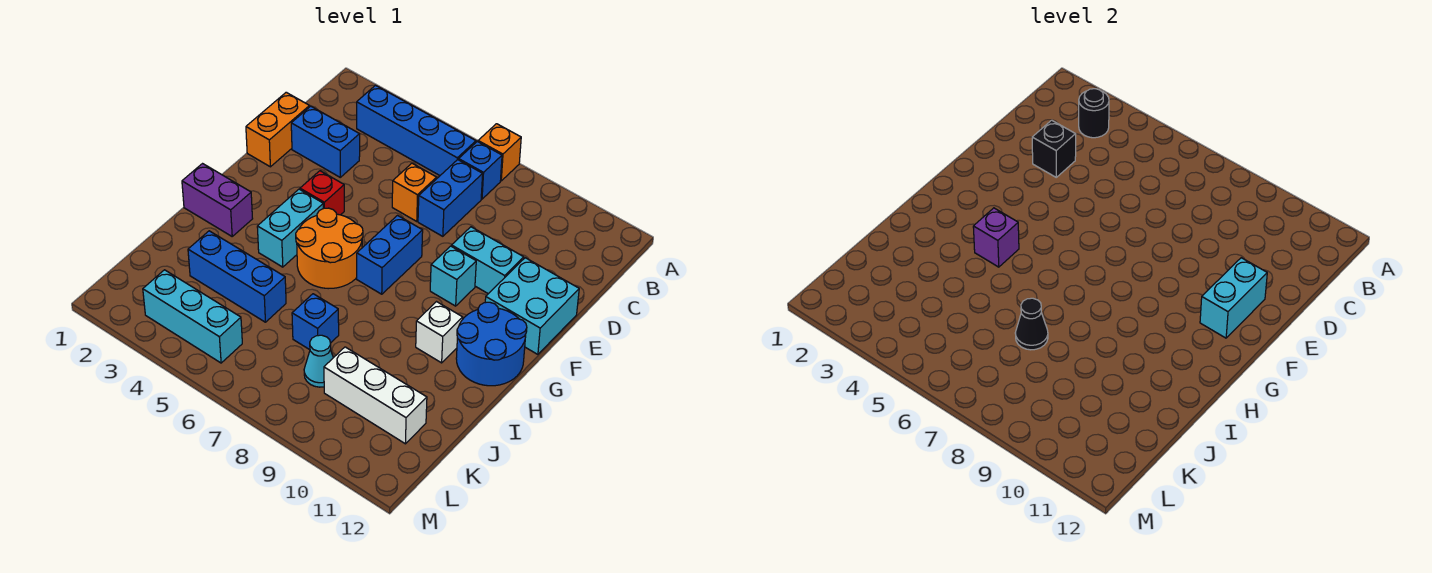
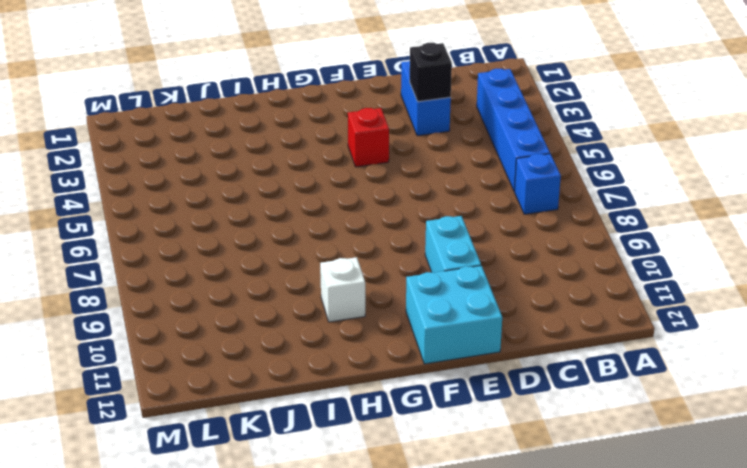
none -> orange brick A7 level 1
none -> blue brick C7:D7 level 1
none -> orange brick D1:E1 level 1

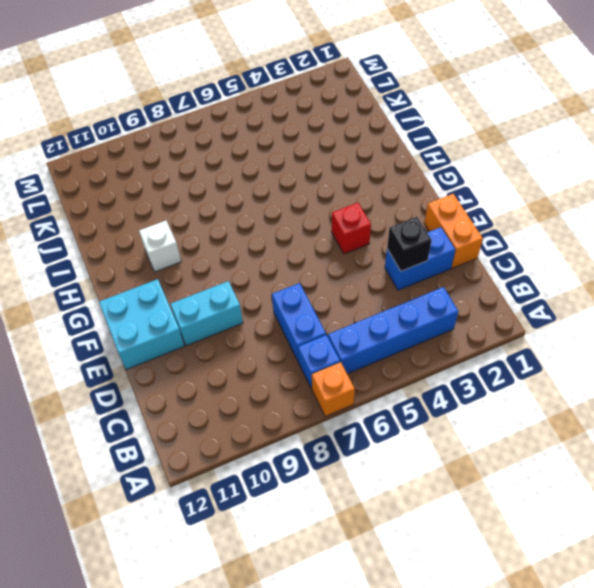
none -> orange brick D6 level 1
none -> blue brick F7:G7 level 1
none -> cyan brick F9 level 1

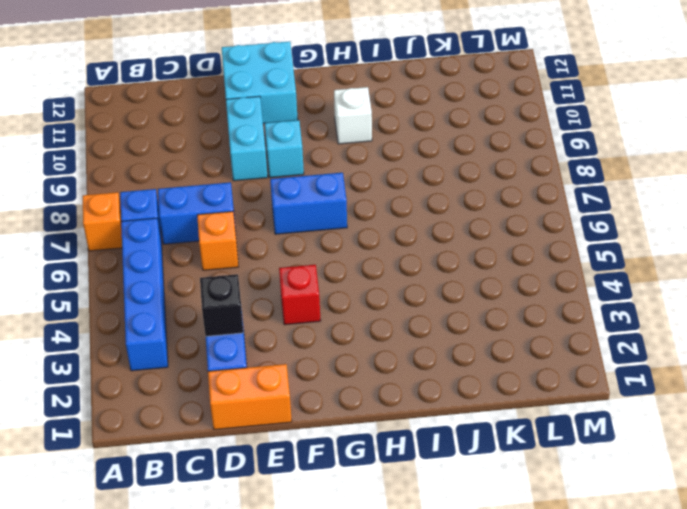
none -> cyan brick G4:H4 level 1
none -> orange round brick G5:H6 level 1
none -> blue round brick G11:H12 level 1

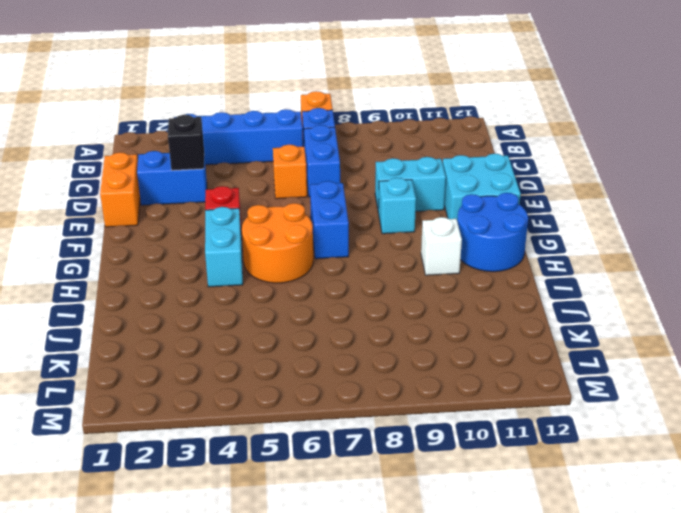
none -> purple brick H1:H2 level 1
none -> blue brick J3:J5 level 1
none -> blue brick J7 level 1

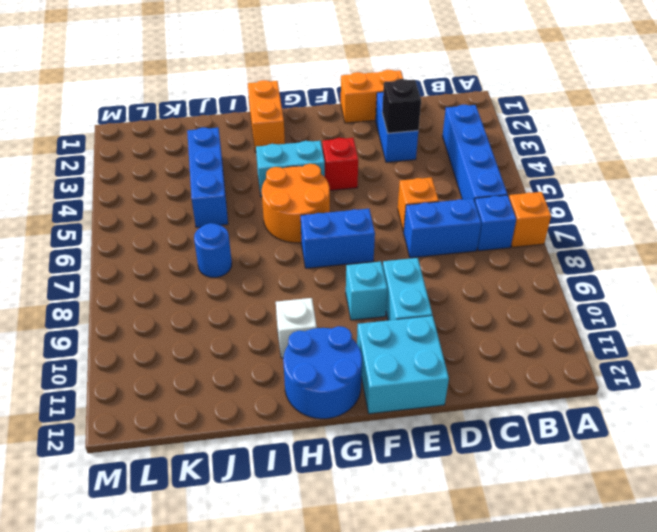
orange brick H1:H2 level 1 -> purple brick H1:H2 level 1
blue round brick J7 level 1 -> blue brick J7 level 1
none -> cyan cone K8 level 1
none -> white brick K9:K11 level 1
none -> cyan brick L3:L5 level 1

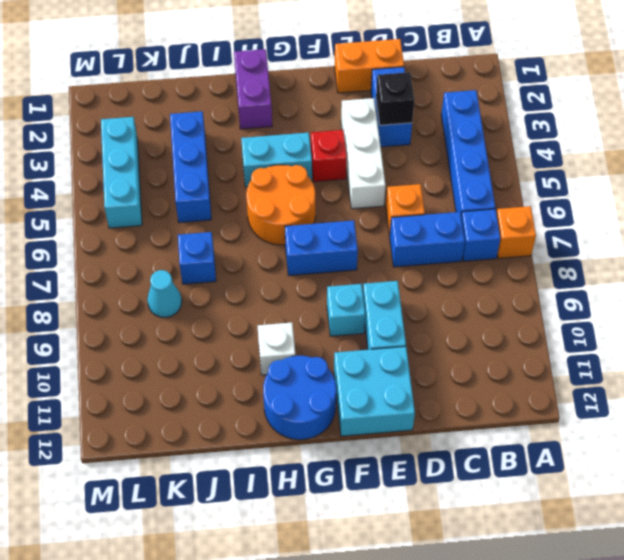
white brick E3:E5 level 1 -> white brick K9:K11 level 1
none -> black round brick B3 level 2
none -> cyan brick E11:F11 level 2
none -> purple brick H4 level 2

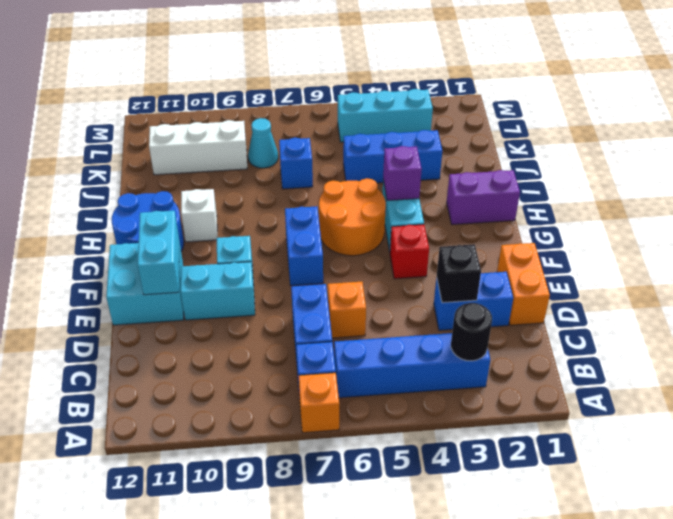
none -> black cone J7 level 2

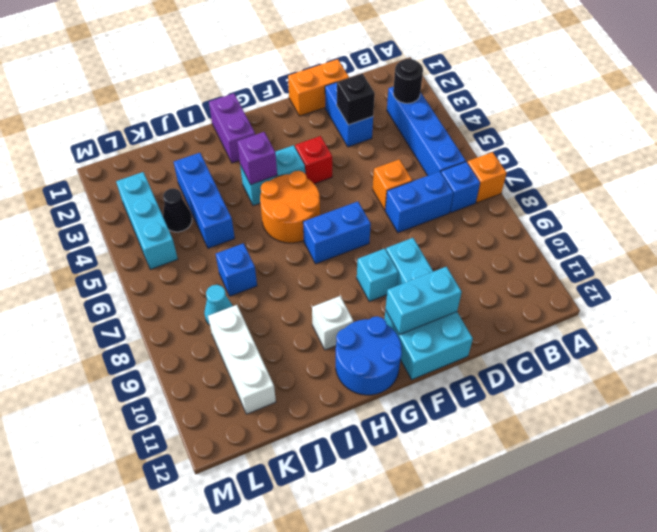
black cone K4 level 1 -> black cone J7 level 2

